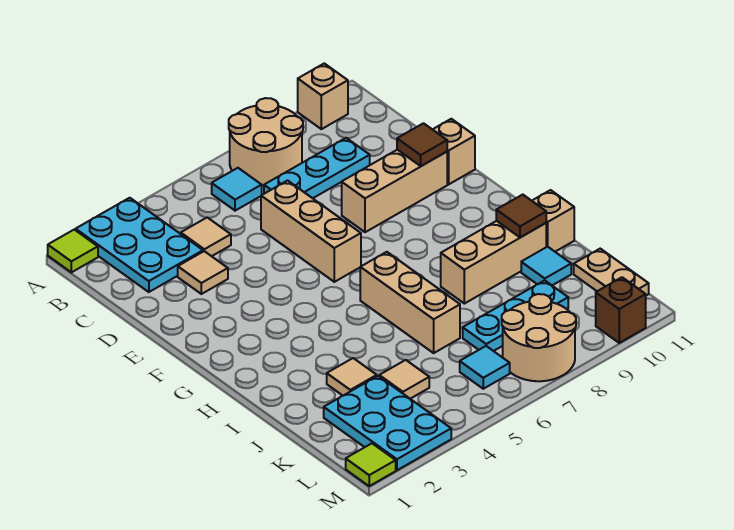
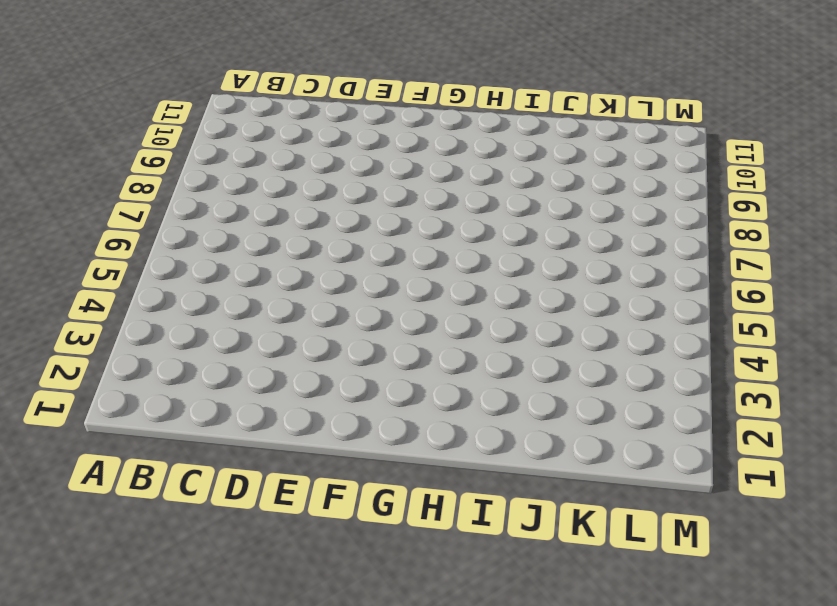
none -> lime tile A1 level 1
none -> cyan plate A2:C3 level 1
none -> tan round brick A7:B8 level 1

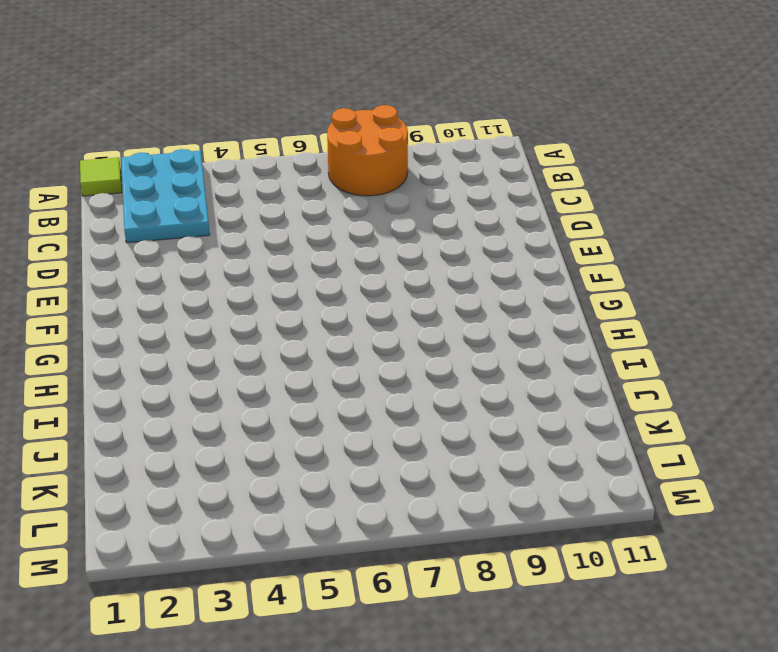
orange round brick A7:B8 level 1 -> tan round brick A7:B8 level 1
none -> tan brick A10 level 1
none -> cyan tile B6 level 1
none -> tan tile C4 level 1

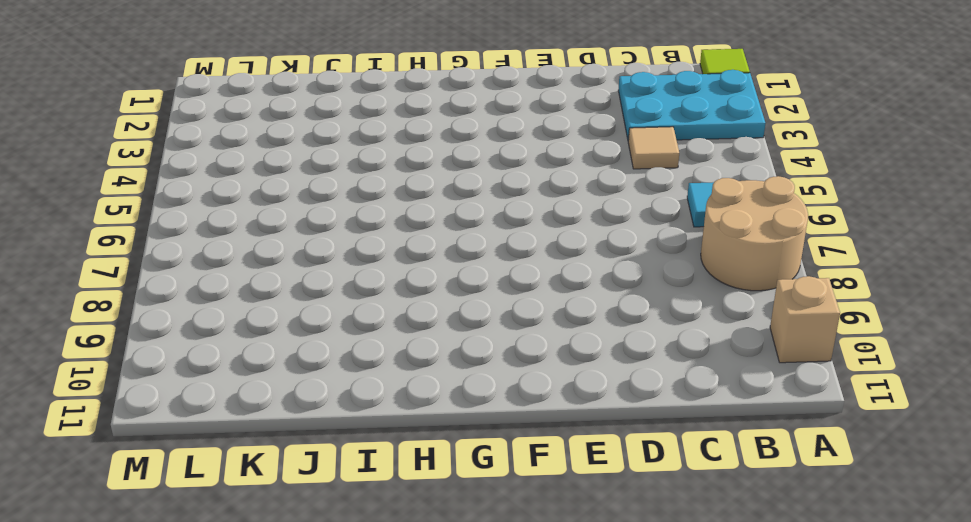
none -> cyan plate C7:C9 level 1
none -> tan tile D3 level 1
none -> tan brick D6:F6 level 1

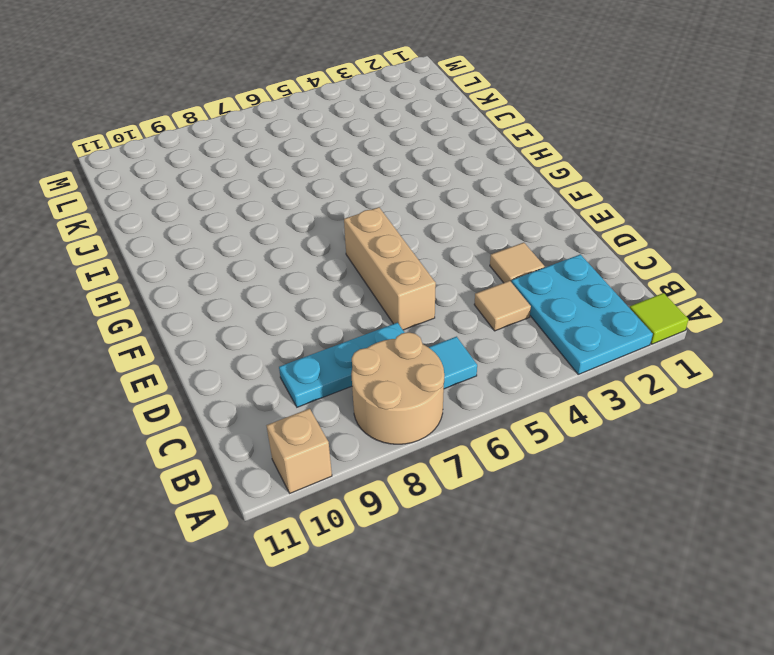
none -> tan brick E8:E10 level 1
none -> tan brick E11 level 1
none -> tan brick H6:J6 level 1

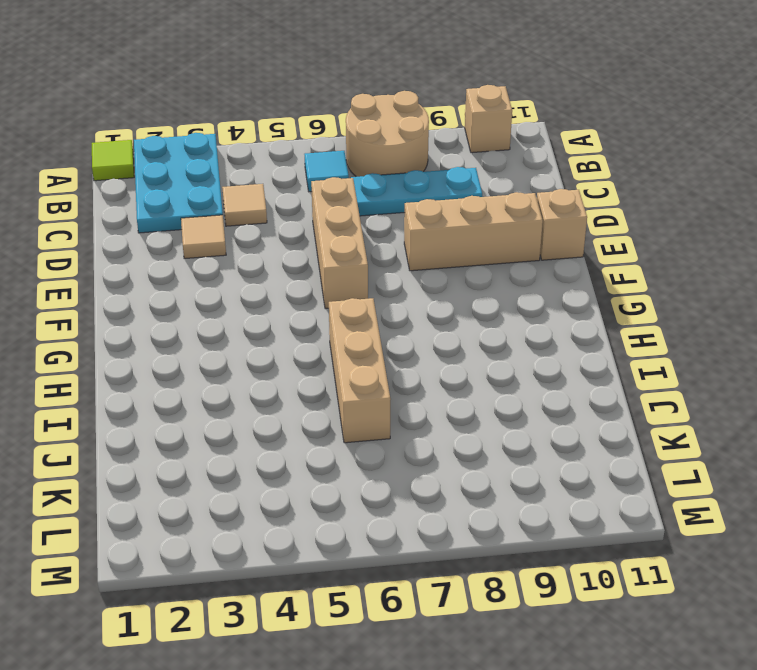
none -> tan brick I8:I10 level 1
none -> tan brick I11 level 1
none -> tan tile J3 level 1

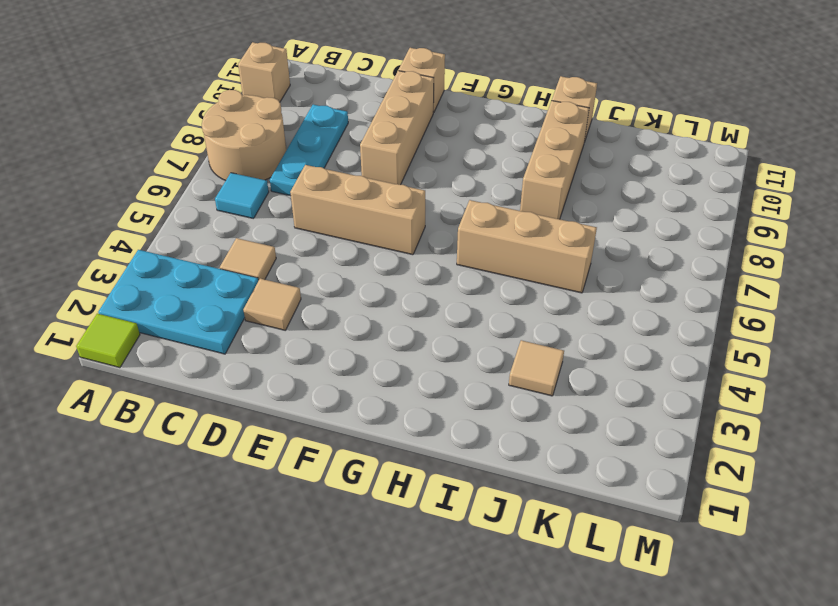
none -> cyan tile J10 level 1
none -> cyan plate K2:M3 level 1
none -> tan tile K4 level 1

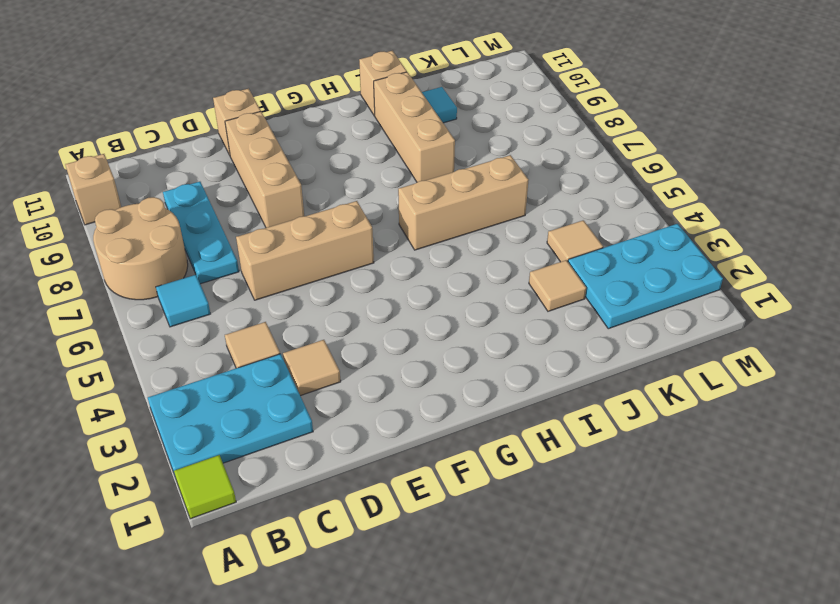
none -> cyan plate K7:K9 level 1
none -> tan plate K11:L11 level 1
none -> cyan tile L6 level 1

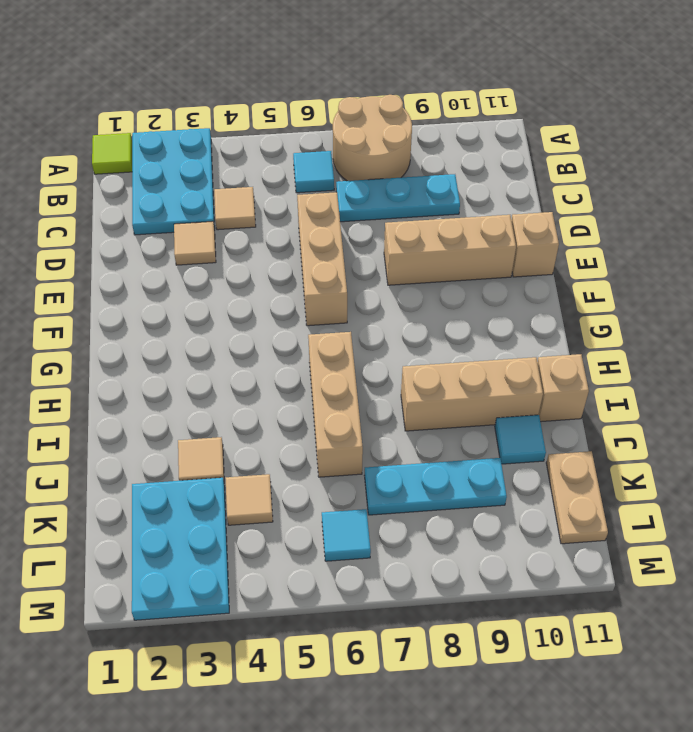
none -> tan brick A10 level 1
none -> tan round brick L7:M8 level 1
none -> lime tile M1 level 1

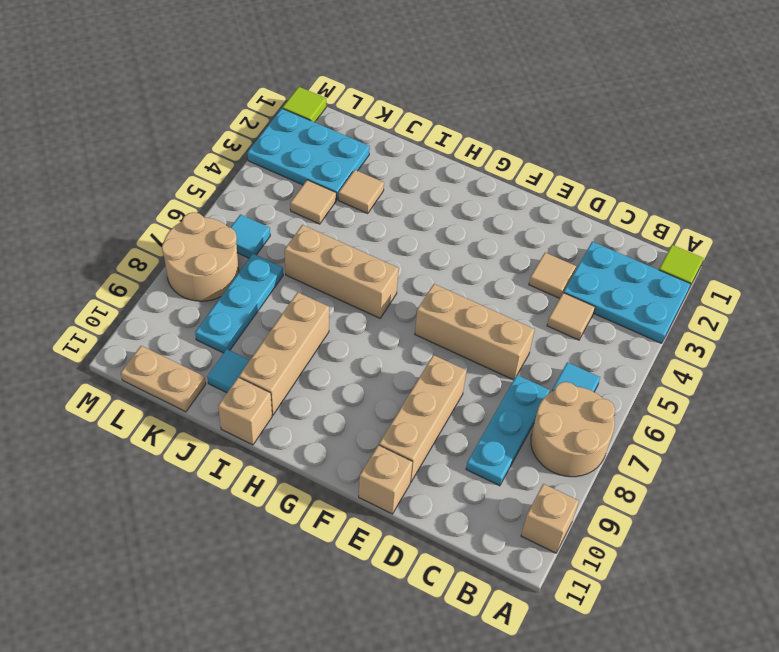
none -> brown brick M10 level 1
none -> brown tile E10 level 2
none -> brown tile I10 level 2

